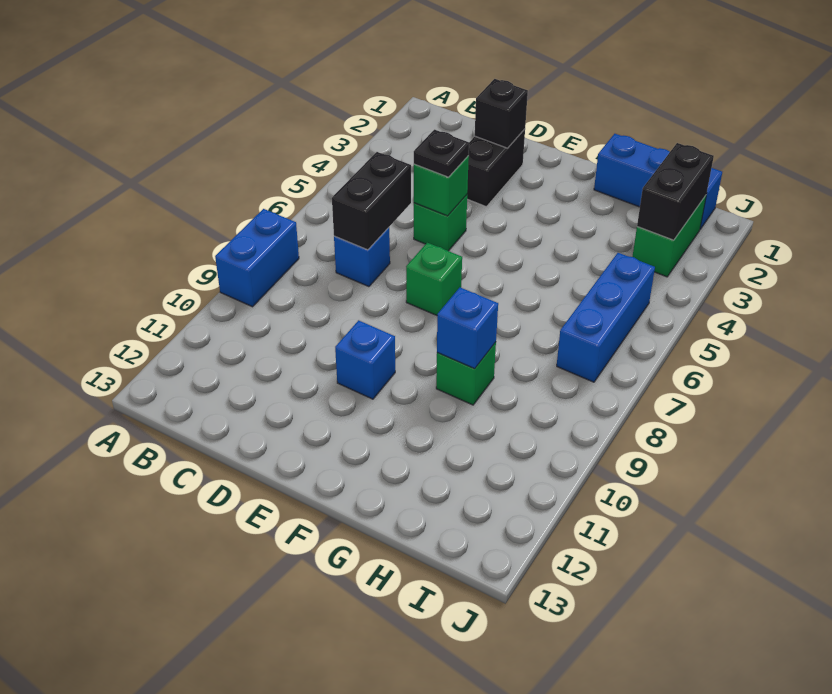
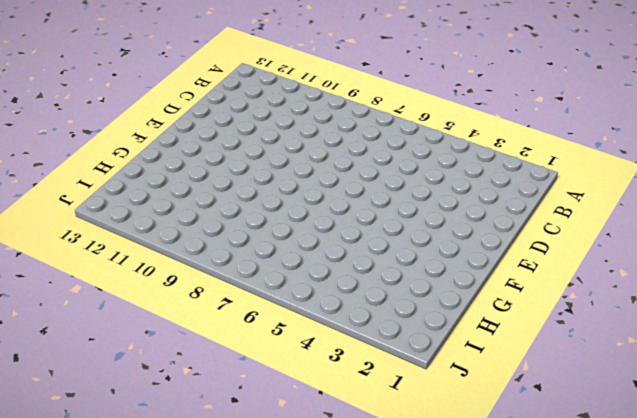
none -> blue brick A8:A9 level 1
none -> blue brick C7 level 1
none -> black brick D2:D3 level 1

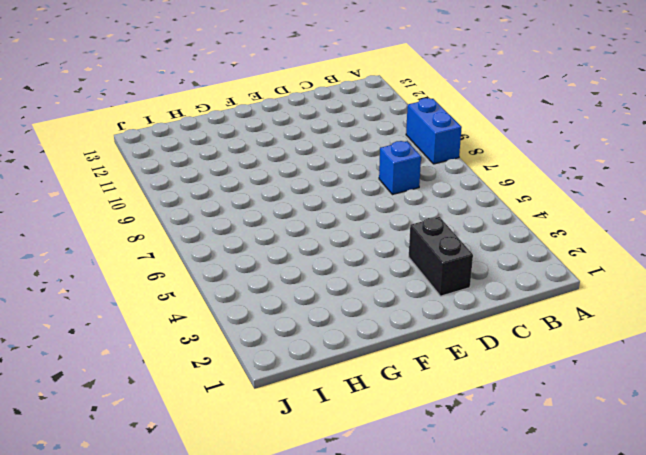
none -> green brick D5 level 1
none -> green brick E7 level 1
none -> blue brick E10 level 1

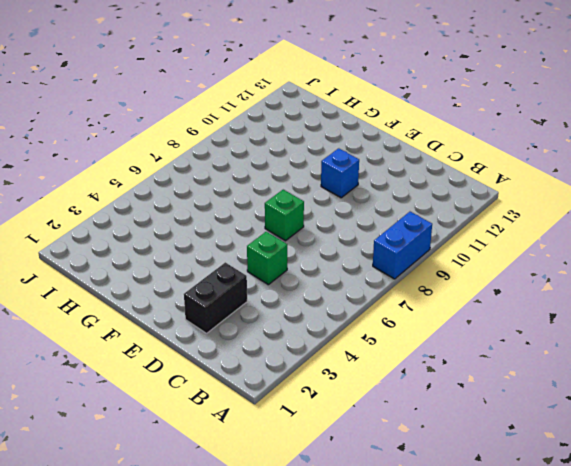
none -> blue brick C7 level 1
none -> blue brick G1:I1 level 1
none -> green brick G9 level 1

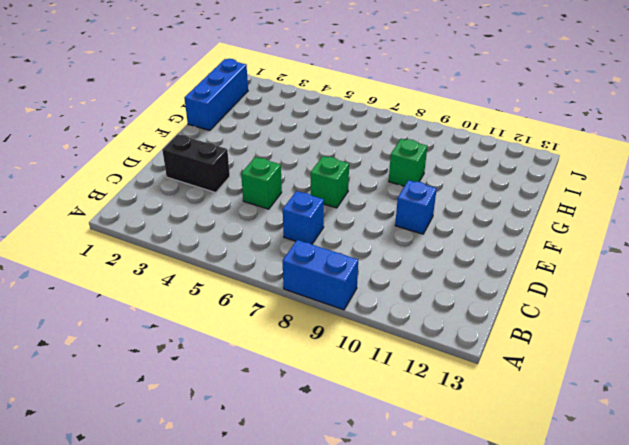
none -> green brick I2:I3 level 1
none -> blue brick I5:I7 level 1
none -> black brick C6:C7 level 2

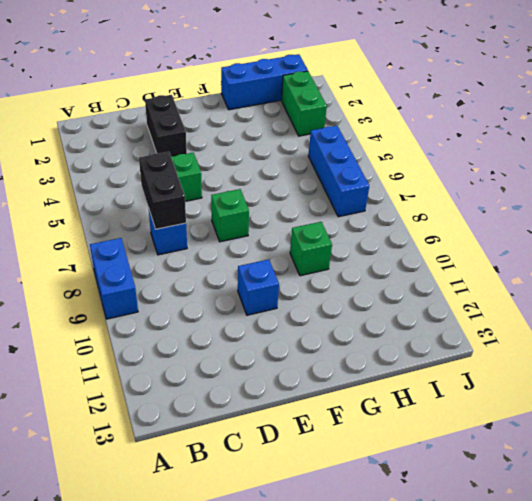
none -> black brick D2 level 2
none -> green brick D5 level 2
none -> blue brick G9 level 2

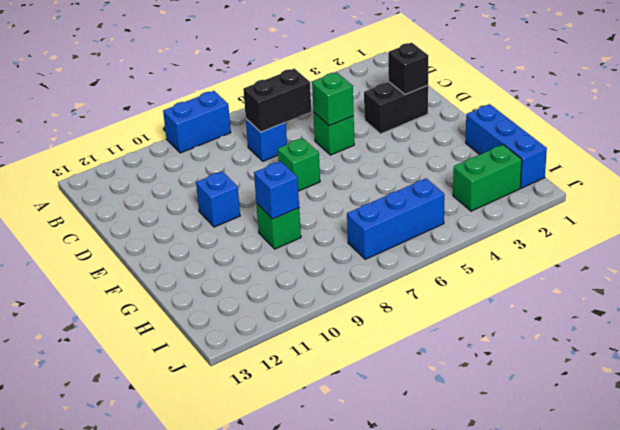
none -> black brick I2:I3 level 2
none -> black plate D5 level 3

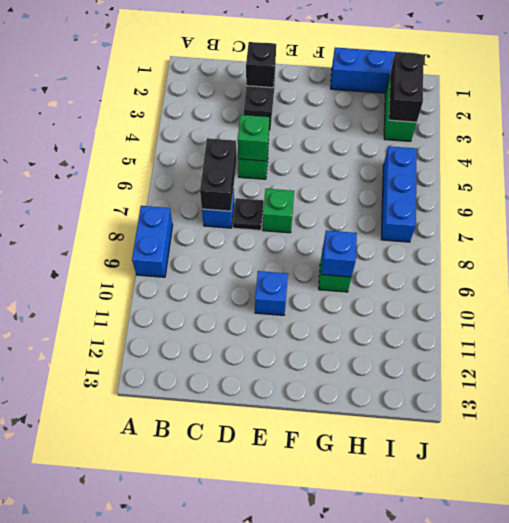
black plate D7 level 1 -> black plate D5 level 3

